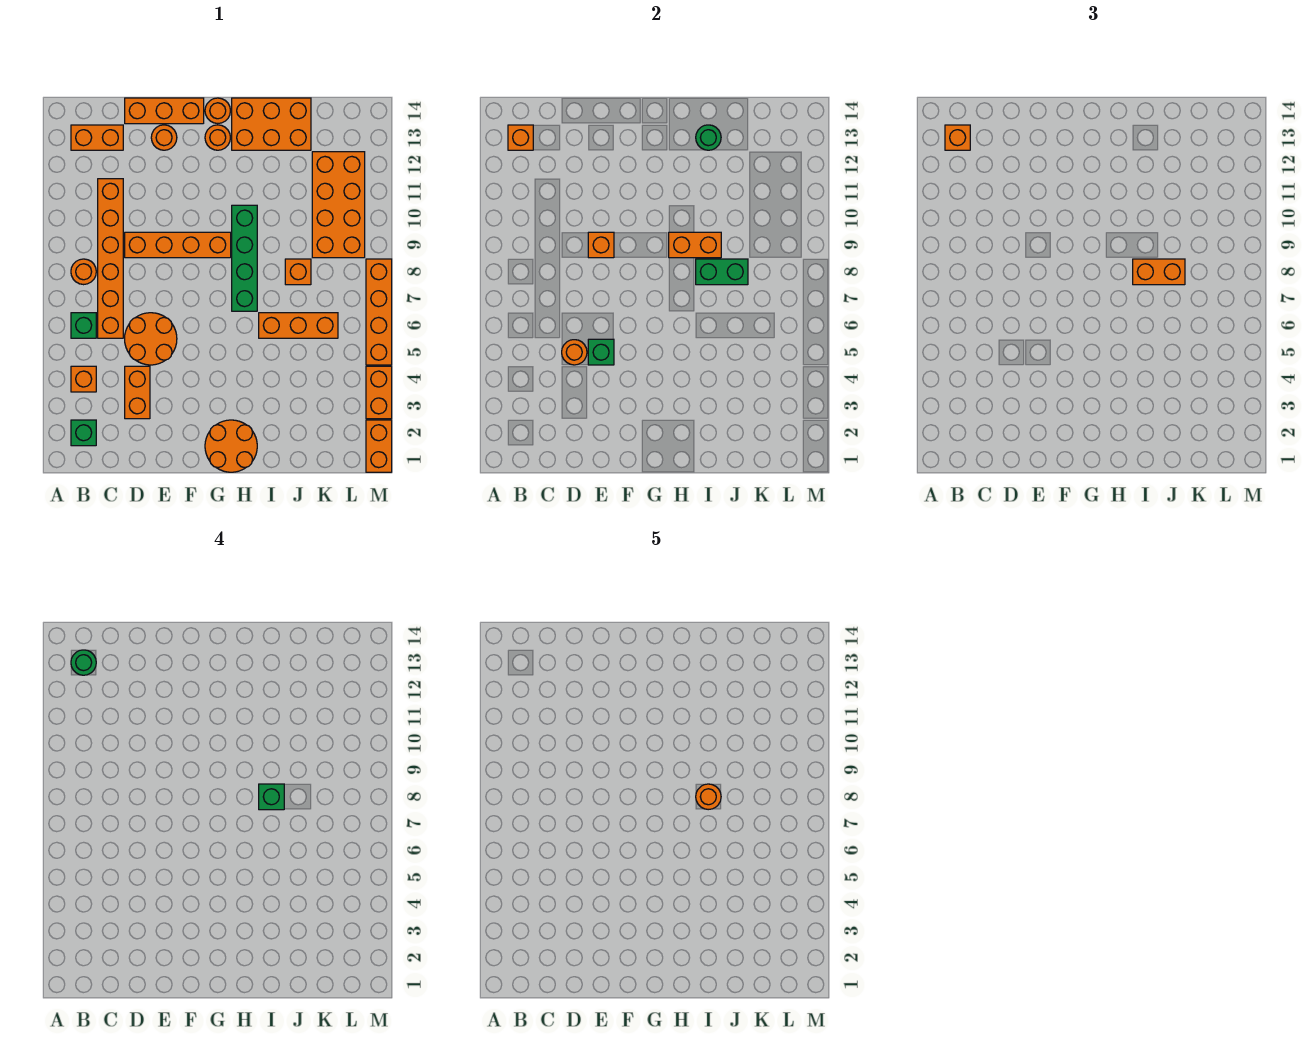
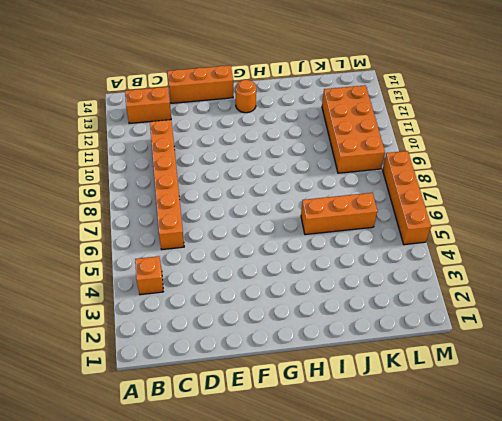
none -> green brick B2 level 1
none -> green brick B6 level 1
none -> orange round brick B8 level 1
none -> orange brick D3:D4 level 1

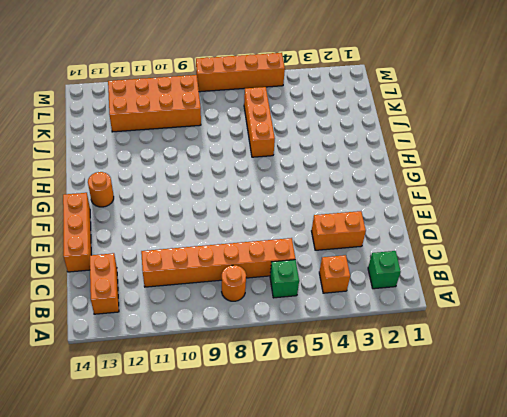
none -> orange round brick D5:E6 level 1
none -> orange brick D9:G9 level 1
none -> orange round brick E13 level 1
none -> orange round brick G1:H2 level 1

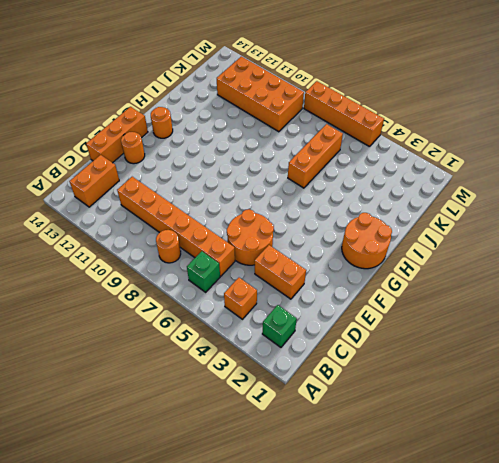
none -> orange brick D9:G9 level 1
none -> orange round brick G14 level 1
none -> green brick H7:H10 level 1
none -> orange brick H13:J14 level 1

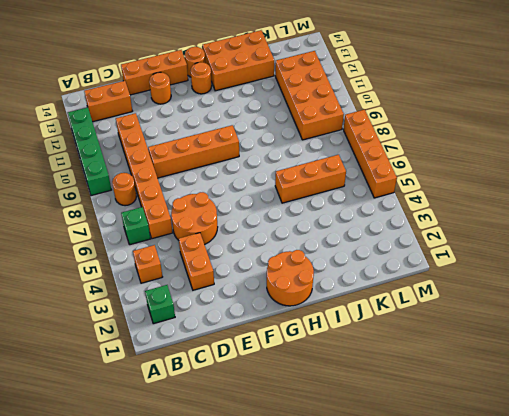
green brick A9:A12 level 1 -> green brick H7:H10 level 1
none -> orange brick J8 level 1
none -> orange brick M1:M2 level 1
none -> orange brick M3:M4 level 1
none -> orange brick B13 level 2

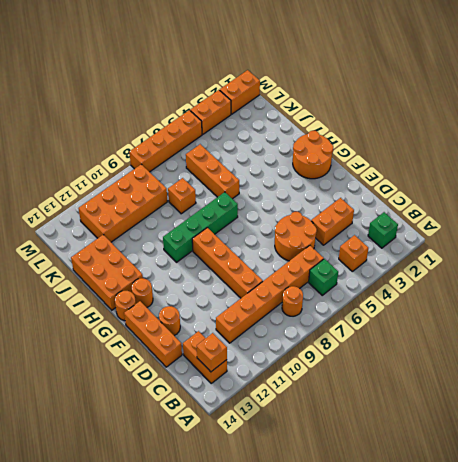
none -> orange round brick D5 level 2
none -> green brick E5 level 2
none -> orange brick E9 level 2
none -> orange brick H9:I9 level 2

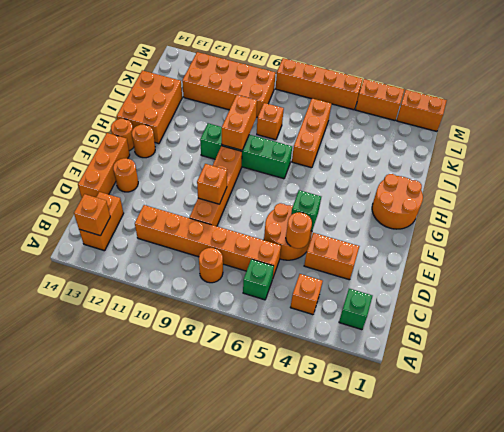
none -> green brick I8:J8 level 2
none -> green round brick I13 level 2
none -> orange brick B13 level 3
none -> orange brick I8:J8 level 3

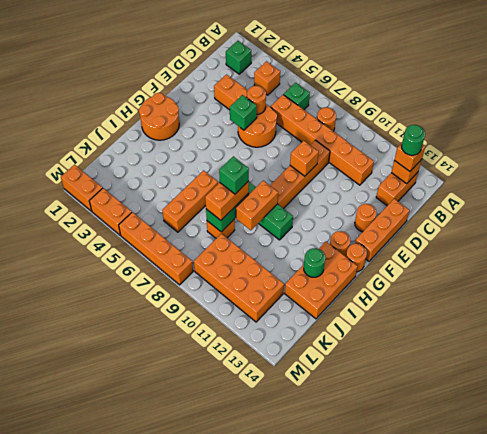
none -> orange round brick I8 level 5

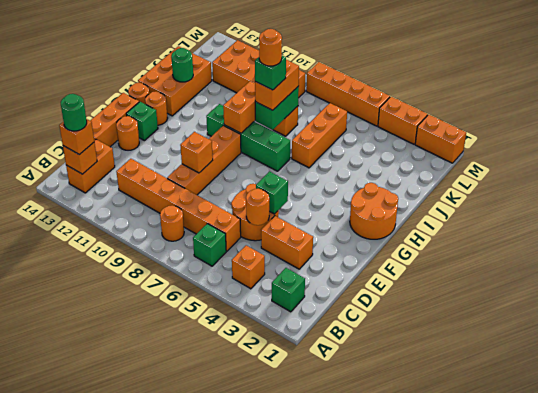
green brick F13 level 1 -> none

